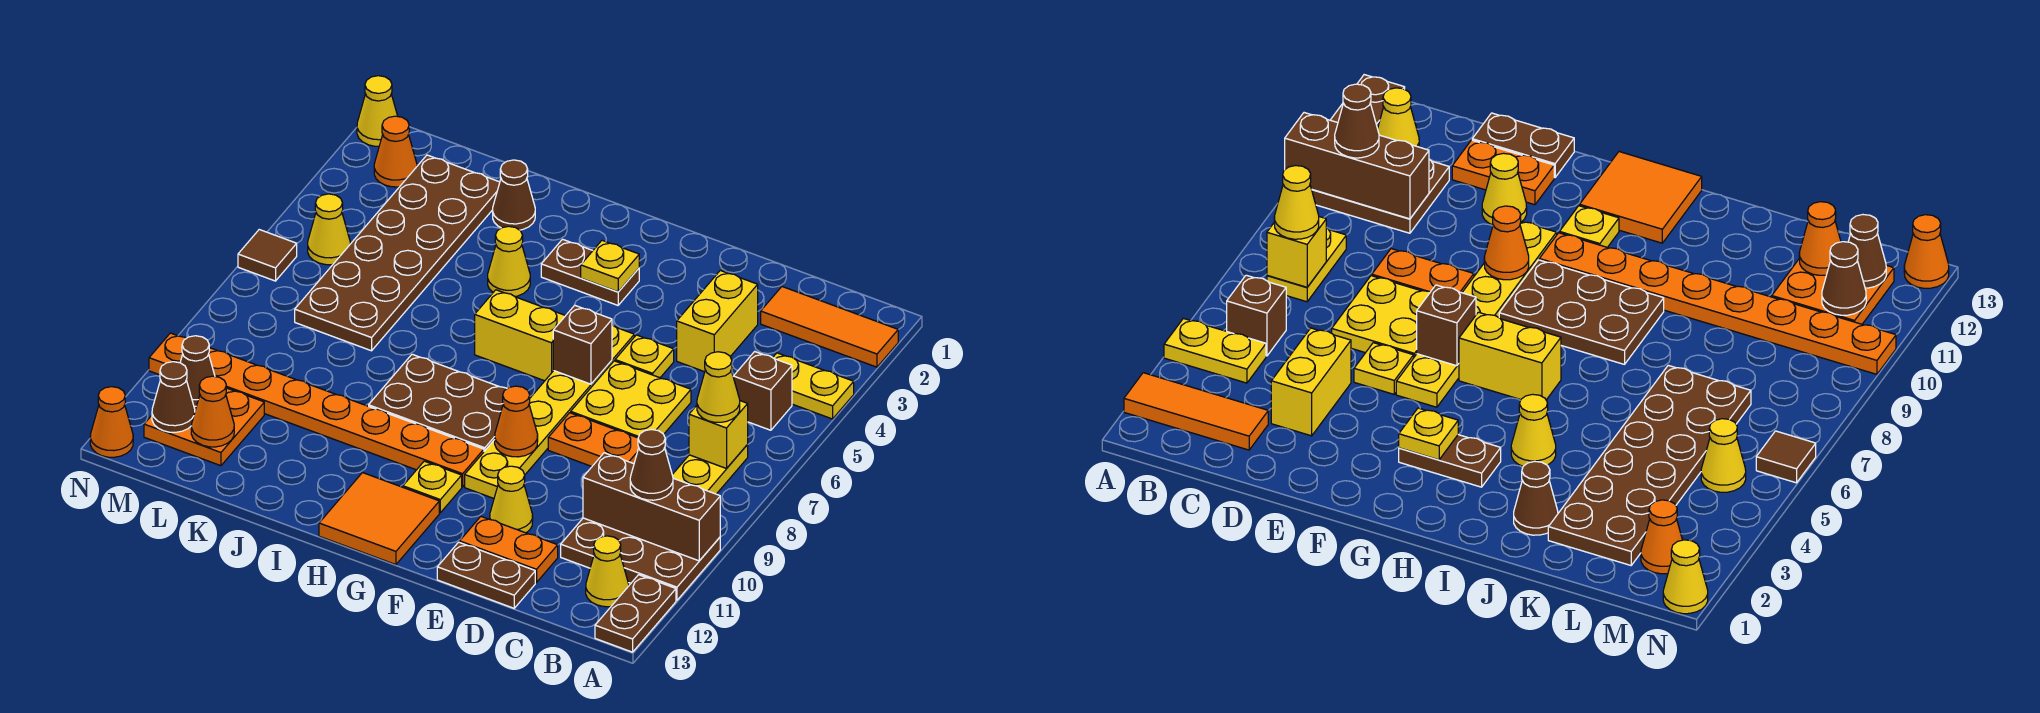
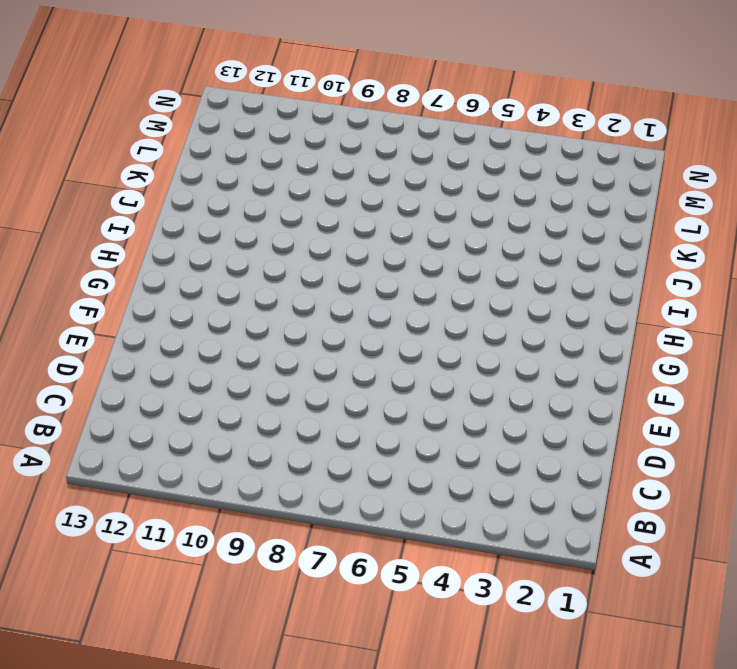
none -> orange tile A2:C2 level 1
none -> yellow plate A4:B4 level 1
none -> brown plate A10:C11 level 1
none -> brown plate A12:A13 level 1

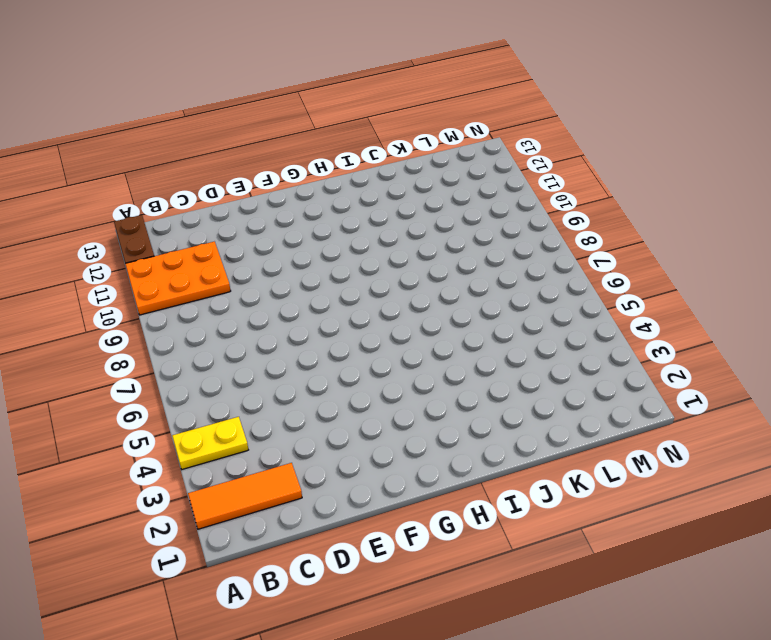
orange plate A10:C11 level 1 -> brown plate A10:C11 level 1
none -> brown brick B5 level 1
none -> yellow plate B7:B8 level 1
none -> yellow cone B12 level 1
none -> yellow brick D3:D4 level 1

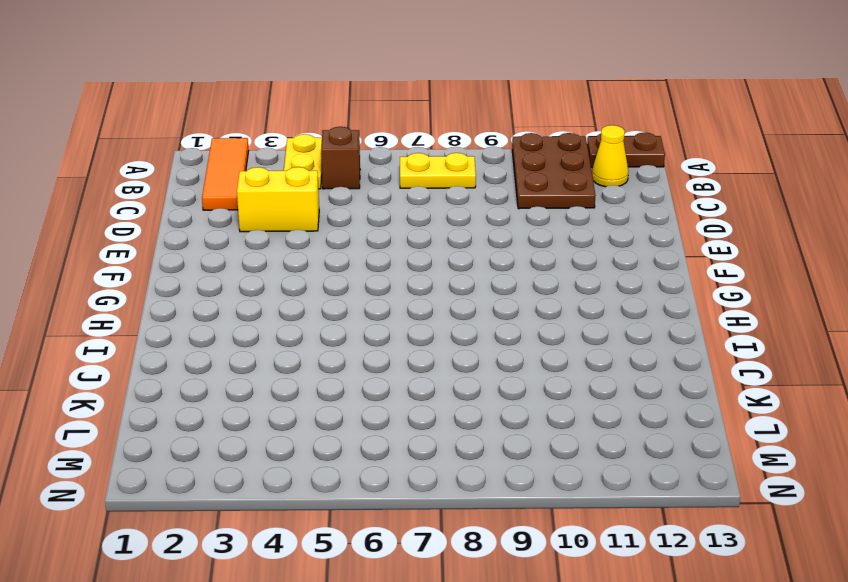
none -> yellow plate D6:E7 level 1
none -> orange plate D8:E8 level 1
none -> orange plate D12:E12 level 1
none -> brown plate D13:E13 level 1

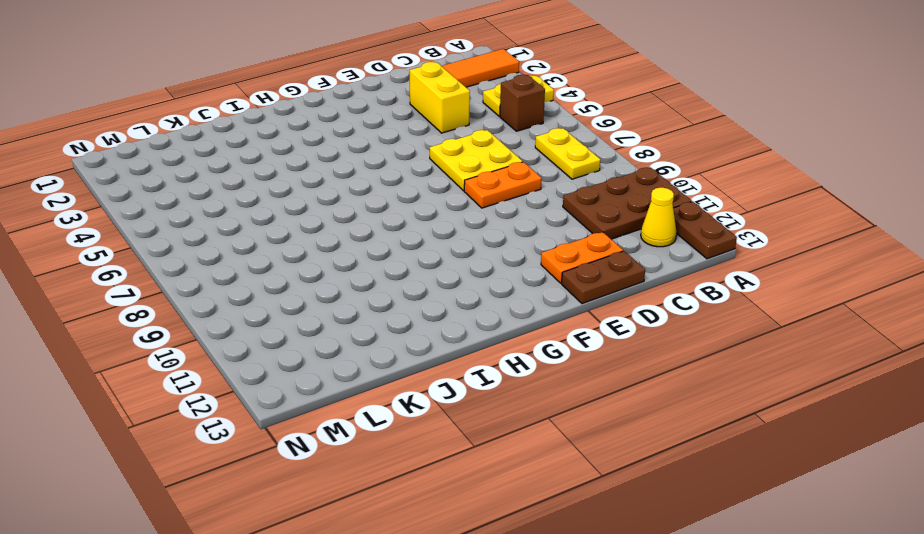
none -> yellow plate E5 level 1
none -> yellow cone E11 level 1
none -> yellow plate F5:F10 level 1
none -> brown plate G3:H3 level 1

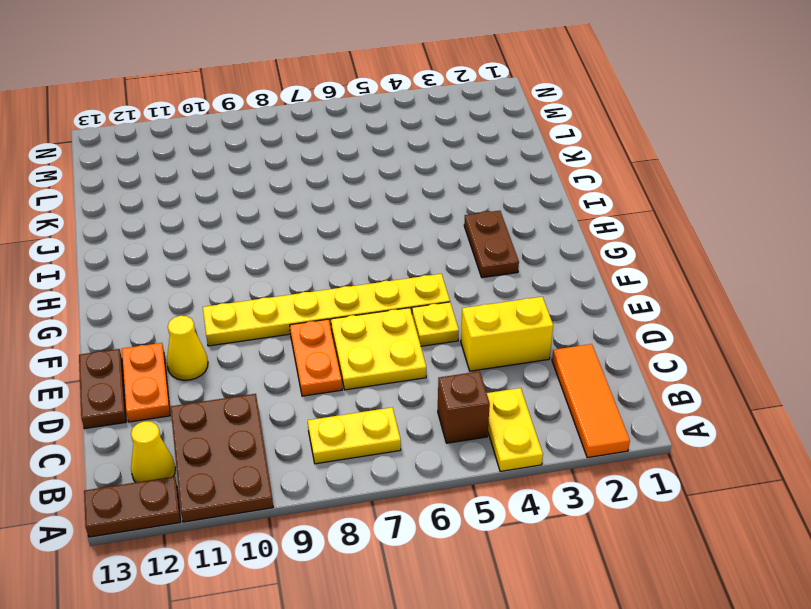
none -> yellow brick G6:H6 level 1
none -> brown plate G8:I9 level 1
none -> orange plate G10:N10 level 1
none -> yellow plate G11 level 1

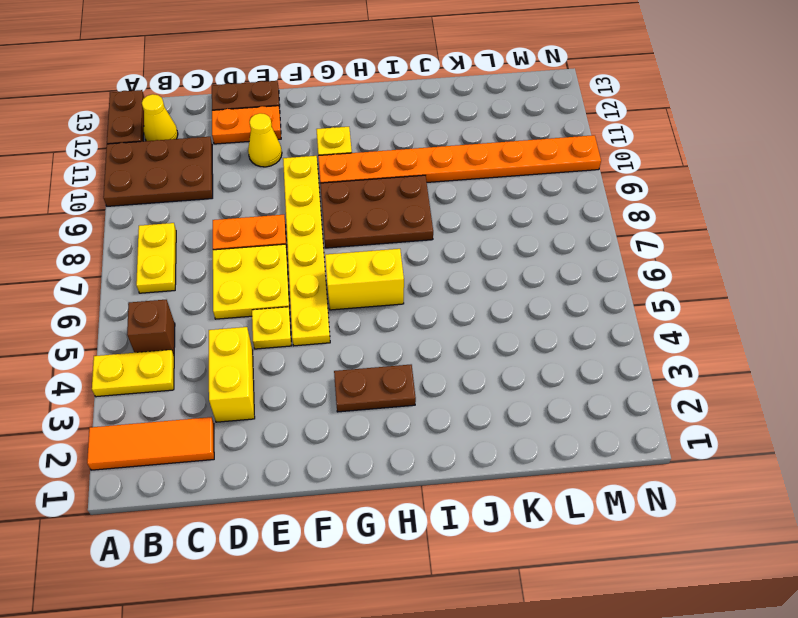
none -> orange tile G12:H13 level 1
none -> yellow cone I4 level 1
none -> brown cone J2 level 1
none -> brown plate K2:L7 level 1

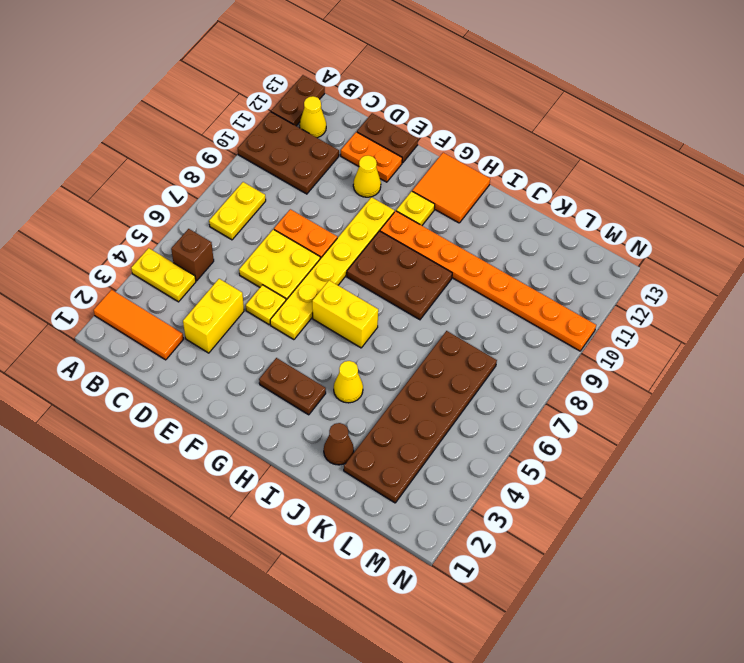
none -> orange plate L11:M12 level 1
none -> orange cone M2 level 1
none -> yellow cone M5 level 1
none -> yellow cone N1 level 1

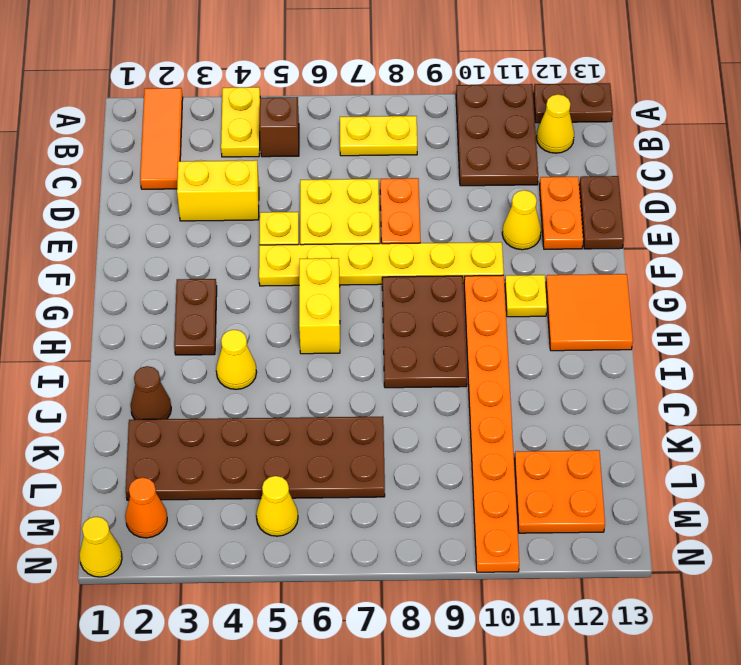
none -> brown tile N6 level 1
none -> orange cone N13 level 1
none -> brown brick A10:C10 level 2
none -> yellow brick B7 level 2

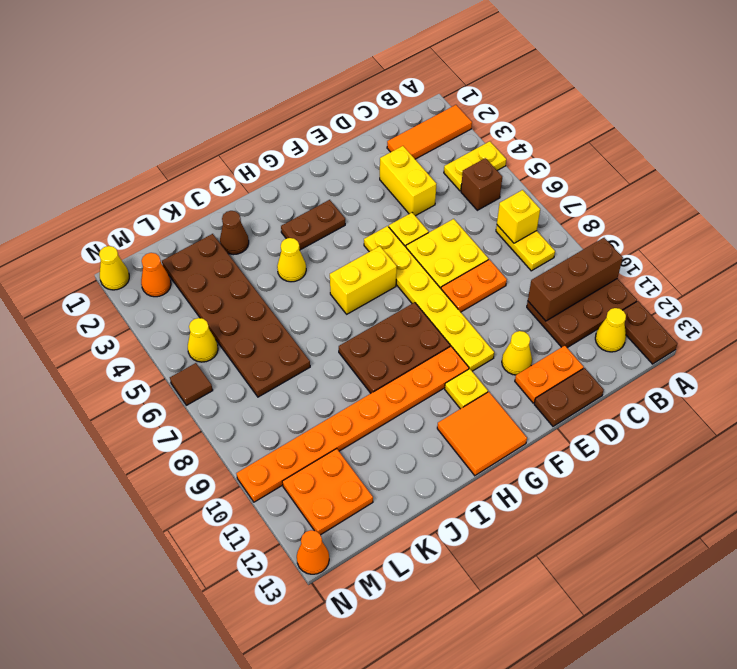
none -> brown brick F6 level 2
none -> orange cone F9 level 2
none -> yellow plate G3 level 2
none -> orange cone L12 level 2

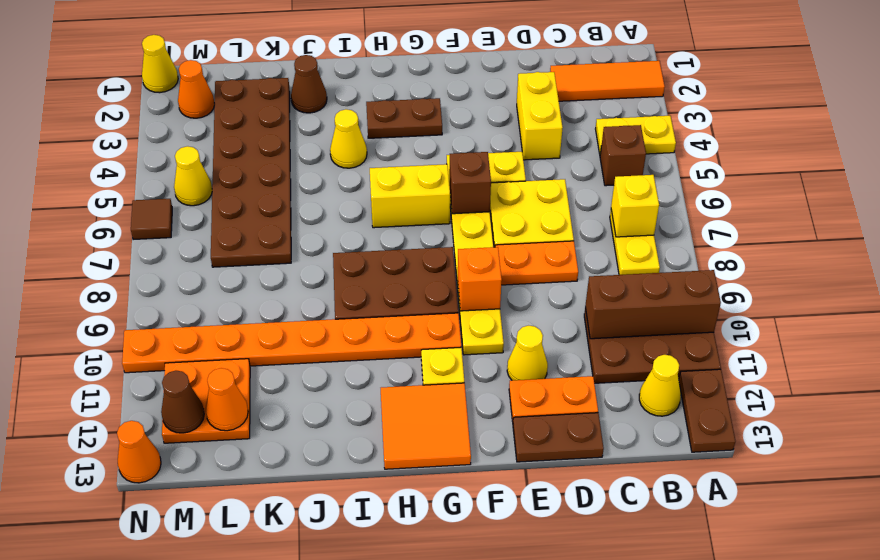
orange brick F9 level 2 -> orange cone F9 level 2
none -> yellow plate G3 level 2
none -> brown cone M11 level 2
none -> yellow cone B7 level 3
none -> brown cone B10 level 3

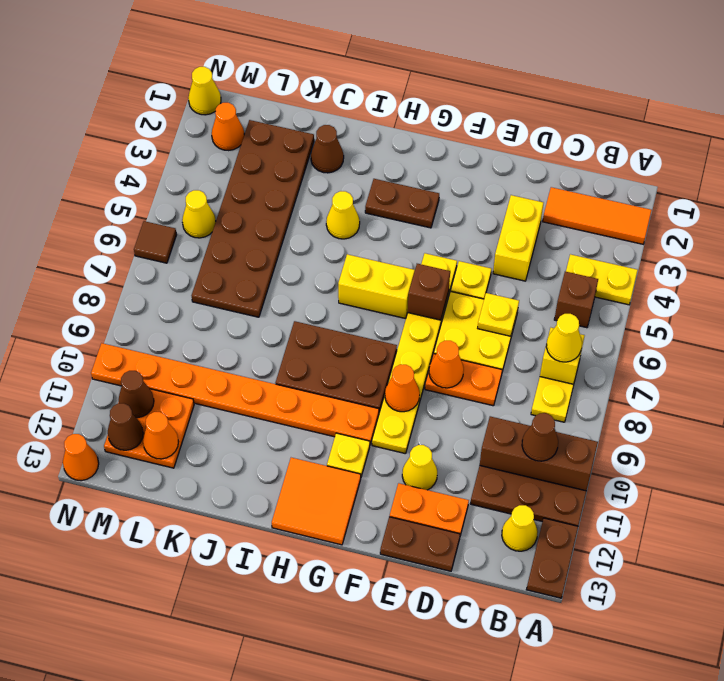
yellow plate D6 level 2 -> yellow plate G3 level 2
orange cone E8 level 2 -> none

